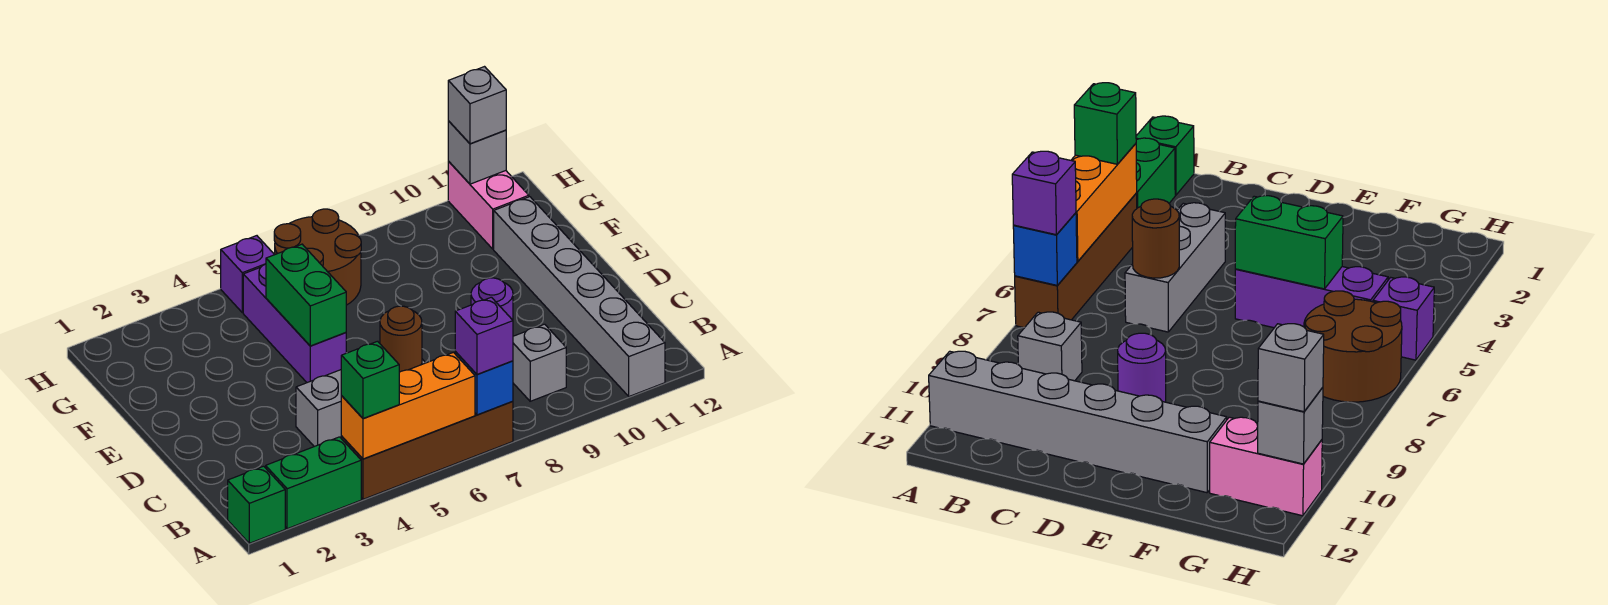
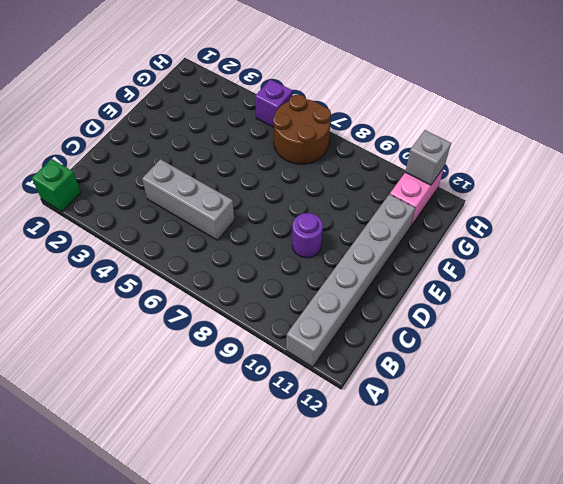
none -> green brick A2:A3 level 1
none -> brown brick A4:A7 level 1
none -> grey brick B9 level 1

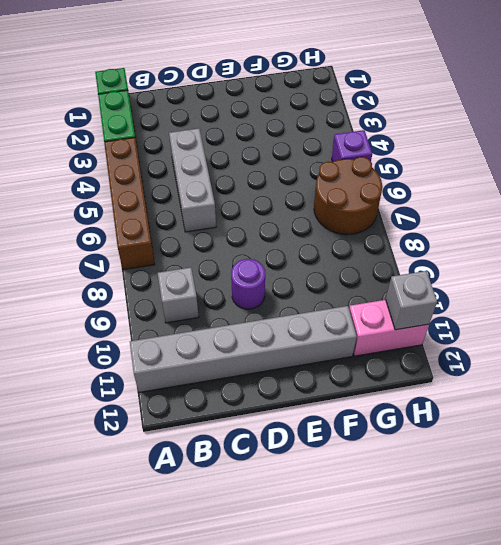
none -> purple brick E5:G5 level 1
none -> orange brick A4:A6 level 2
none -> blue brick A7 level 2

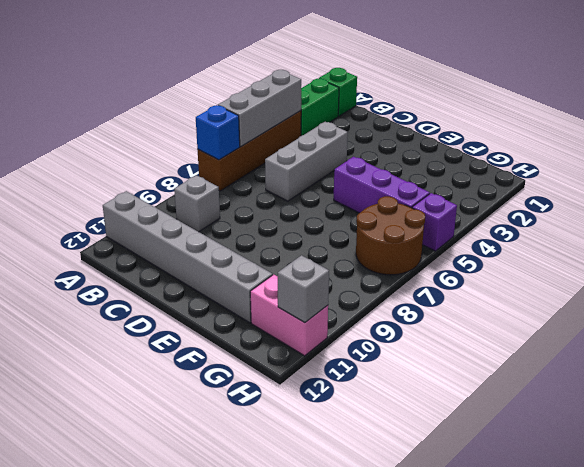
grey brick A4:A6 level 2 -> orange brick A4:A6 level 2
none -> purple round brick D9 level 1
none -> brown round brick C6 level 2
none -> green brick E5:F5 level 2

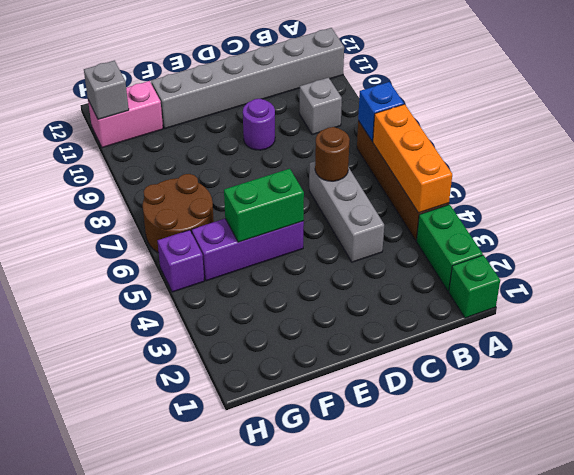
none -> green brick A4 level 3
none -> purple brick A7 level 3
none -> grey brick H11 level 3

